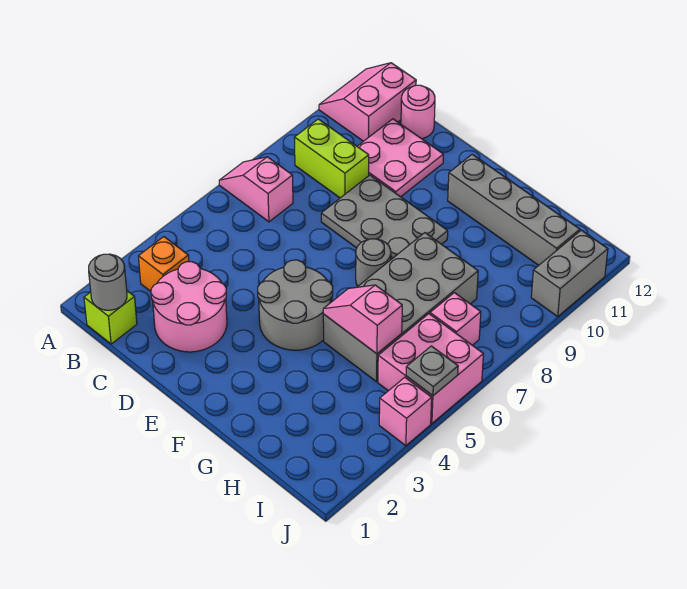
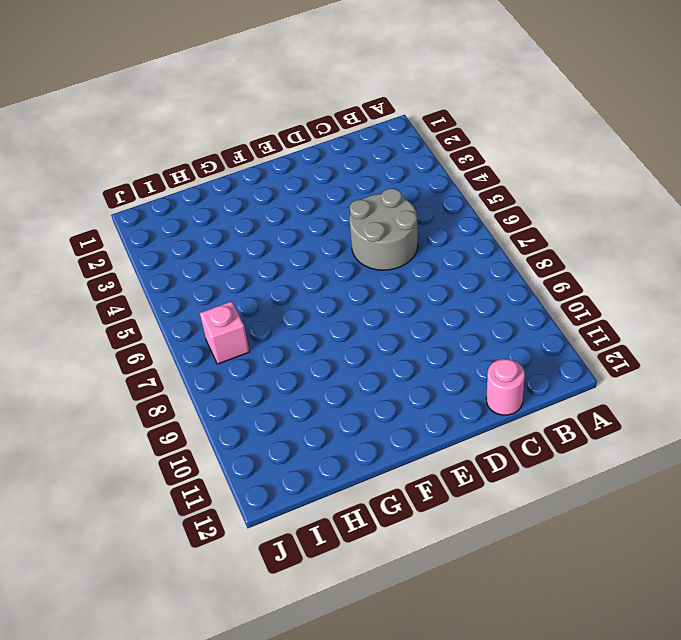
grey round brick C5:D6 level 1 -> grey round brick E4:F5 level 1
none -> pink slope A7:B7 level 1 top B
none -> pink slope A11:B12 level 1 top B
none -> lime brick B1 level 1

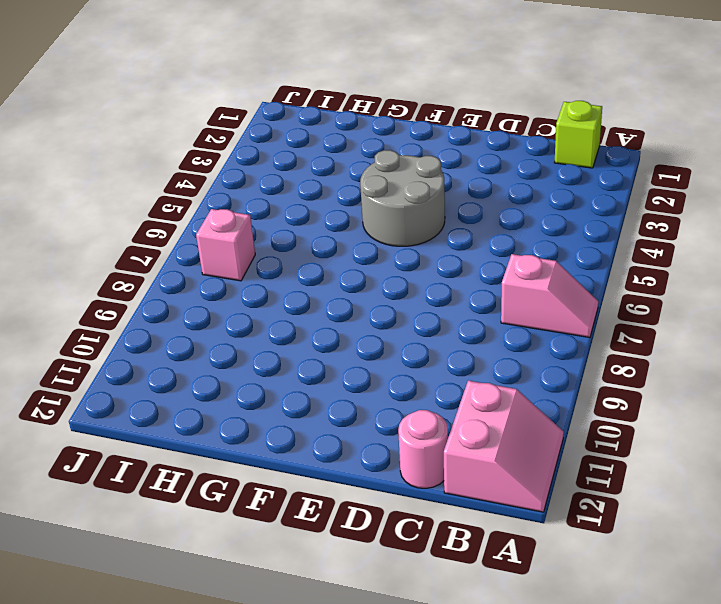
none -> orange brick B3 level 1
none -> lime brick B9:C9 level 1
none -> pink round brick C2:D3 level 1

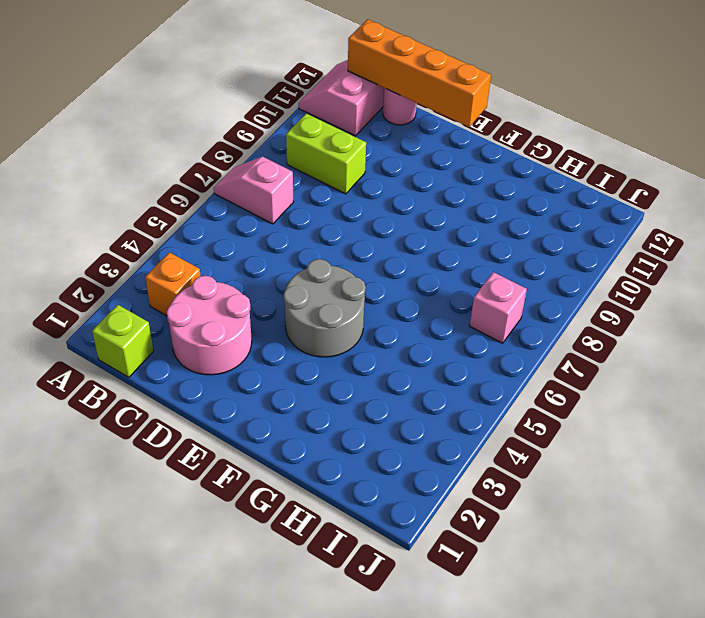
orange brick B12:E12 level 2 -> none
none -> pink plate C10:D11 level 1
none -> grey plate D8:F9 level 1
none -> grey round brick F7 level 1

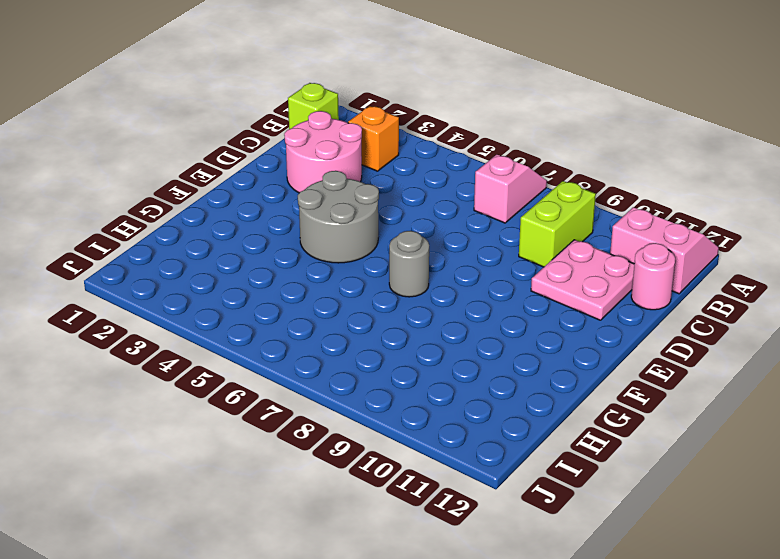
none -> grey plate D8:F9 level 1
none -> grey brick F11:I11 level 1
none -> grey brick G5:H8 level 1

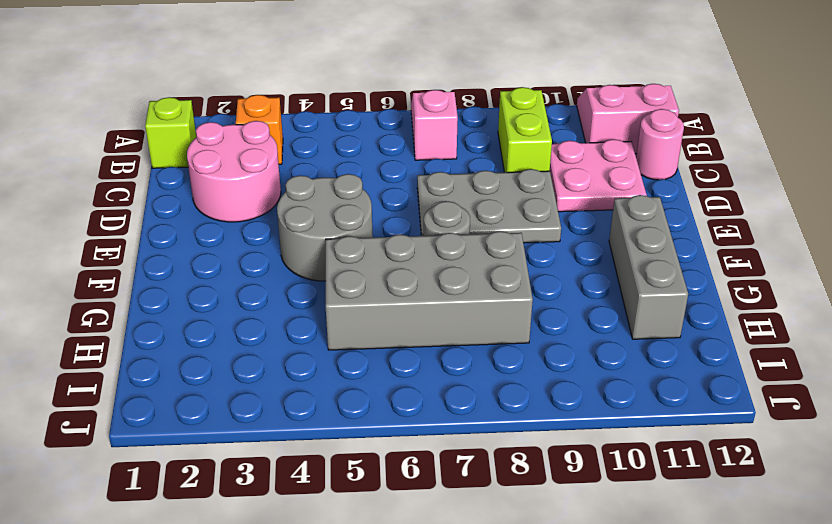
grey plate D7:E9 level 1 -> grey plate D8:F9 level 1
grey brick F11:H11 level 1 -> grey brick F11:I11 level 1
none -> pink brick I5:J6 level 1
none -> pink brick I7 level 1
none -> pink brick J4 level 1

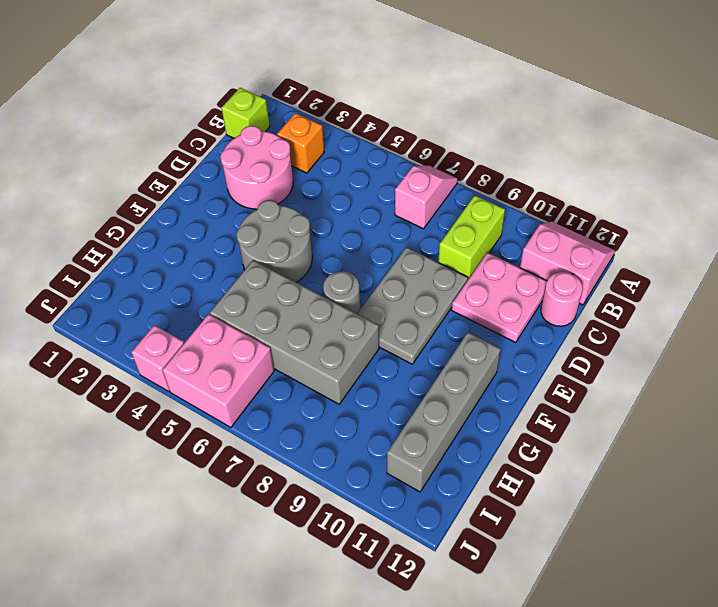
none -> pink brick I7 level 1
none -> grey brick J10:J11 level 1
none -> grey round brick B1 level 2

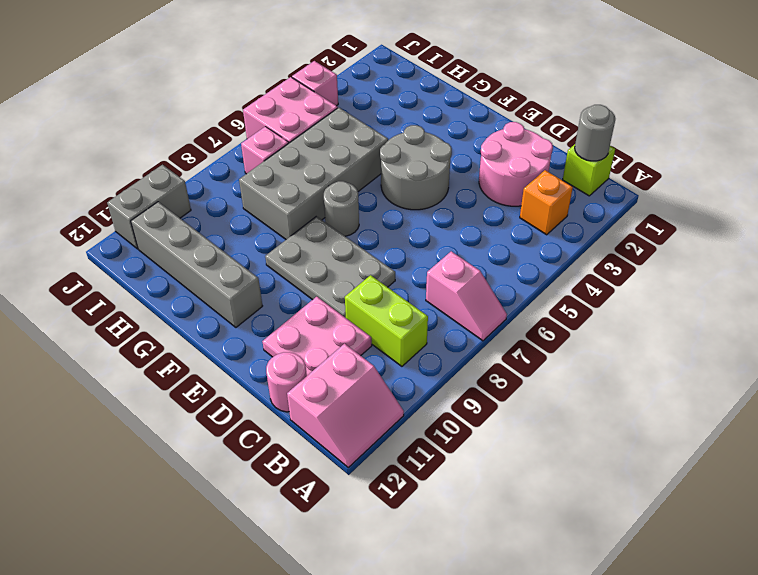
none -> pink slope G5:H5 level 2 top H
none -> grey plate J5 level 2

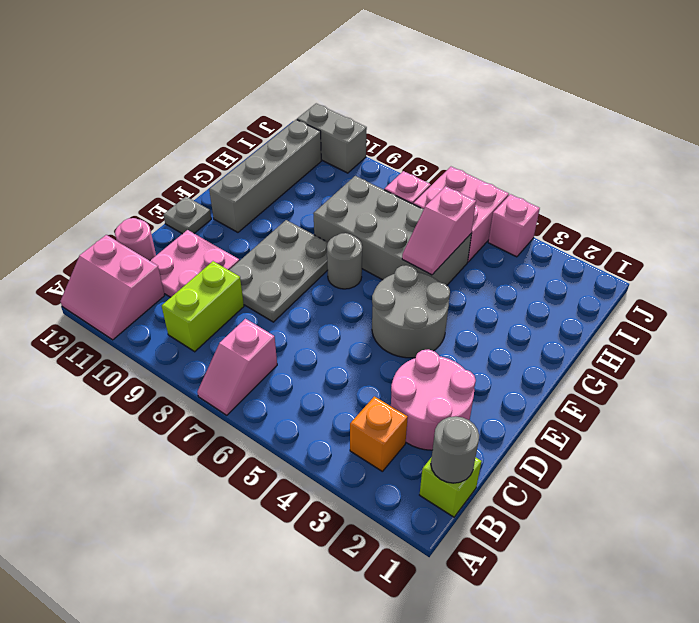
grey plate E12 level 1 -> grey plate J5 level 2

